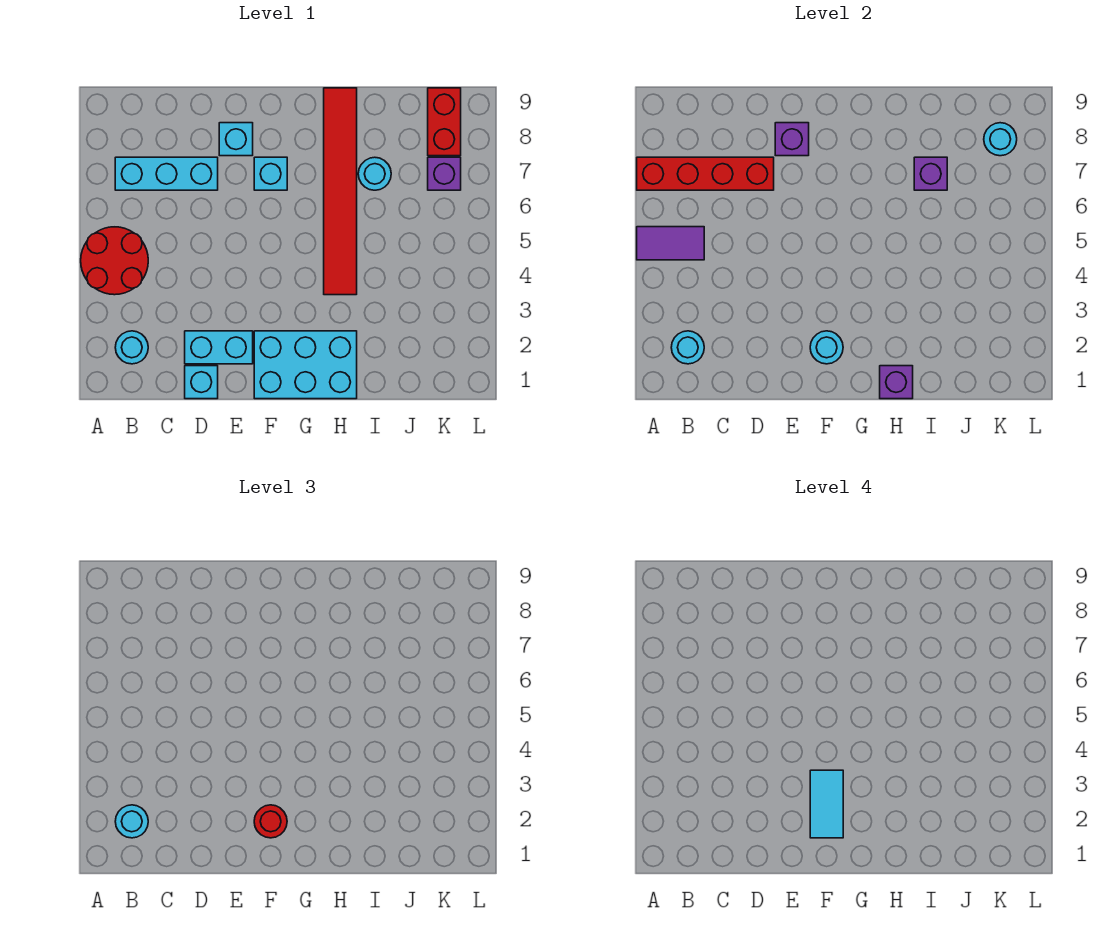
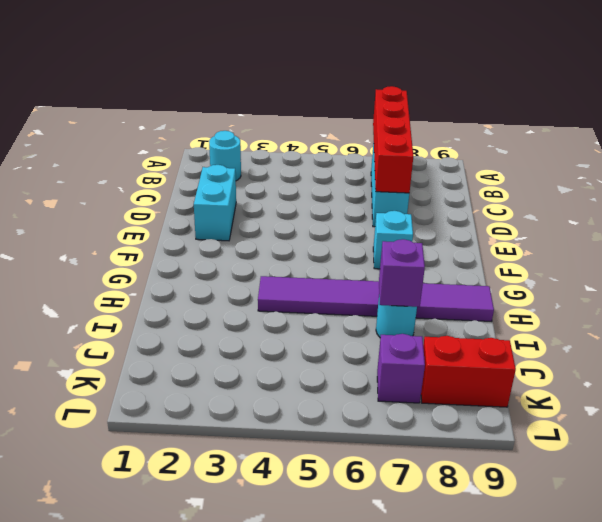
purple tile H4:H9 level 1 -> red tile H4:H9 level 1
none -> red round brick A4:B5 level 1
none -> cyan brick D1 level 1
none -> cyan brick E8 level 1

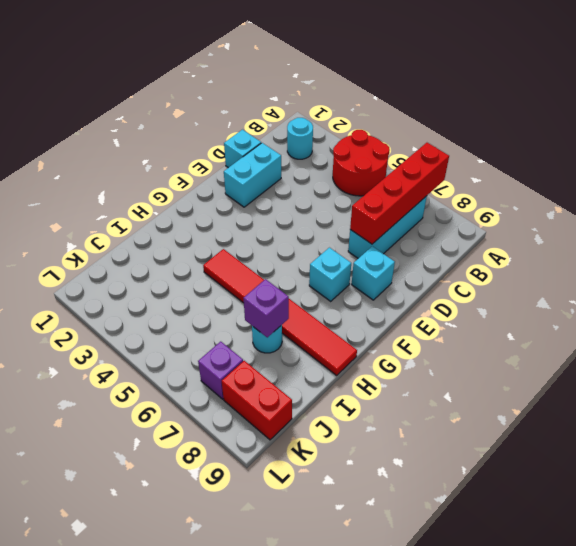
none -> cyan brick F1:H2 level 1
none -> purple tile A5:B5 level 2
none -> cyan round brick B2 level 2

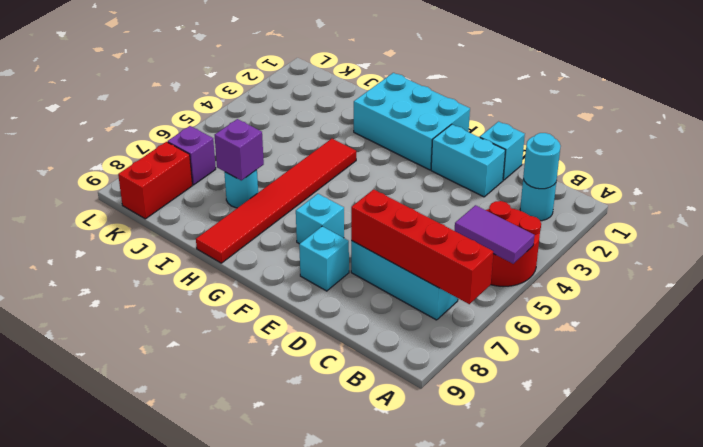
none -> purple brick E8 level 2
none -> cyan round brick F2 level 2
none -> purple brick H1 level 2

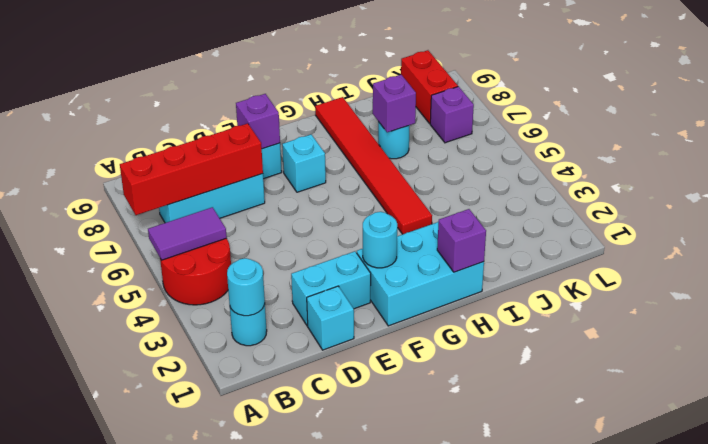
none -> cyan round brick K8 level 2
none -> cyan round brick B2 level 3
none -> red round brick F2 level 3

